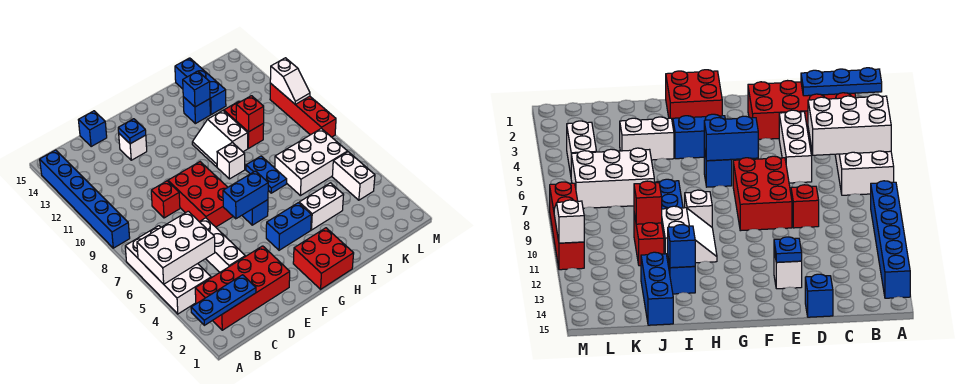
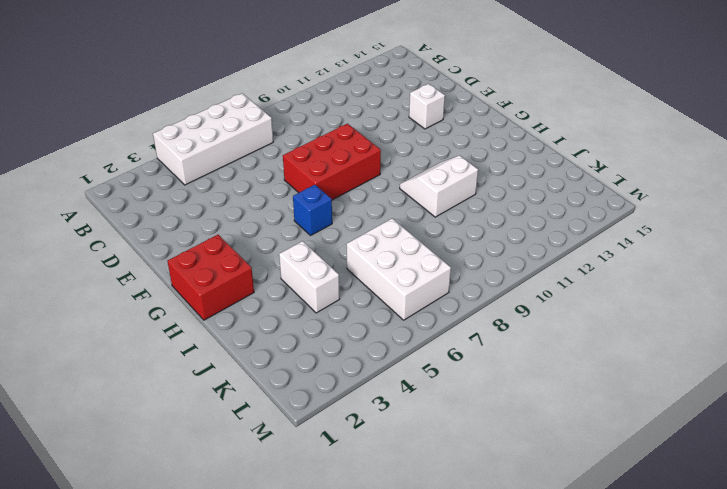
none -> blue brick A9:A14 level 1
none -> red brick B2:E3 level 1
none -> white brick D4:D6 level 1

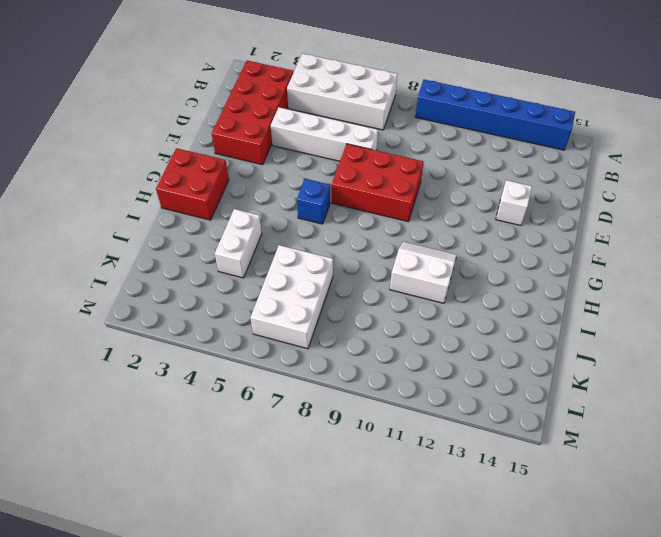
white brick D4:D7 level 1 -> white brick D4:D6 level 1
none -> red brick D9 level 1
none -> blue brick D15 level 1
none -> blue brick G4:H4 level 1

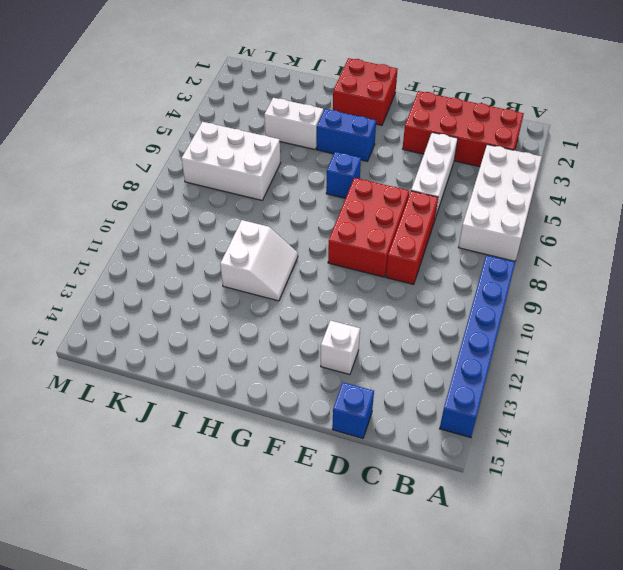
red brick D7:D9 level 1 -> red brick D9 level 1
none -> white brick H9 level 1
none -> blue plate I7:I8 level 1
none -> blue brick I13 level 1

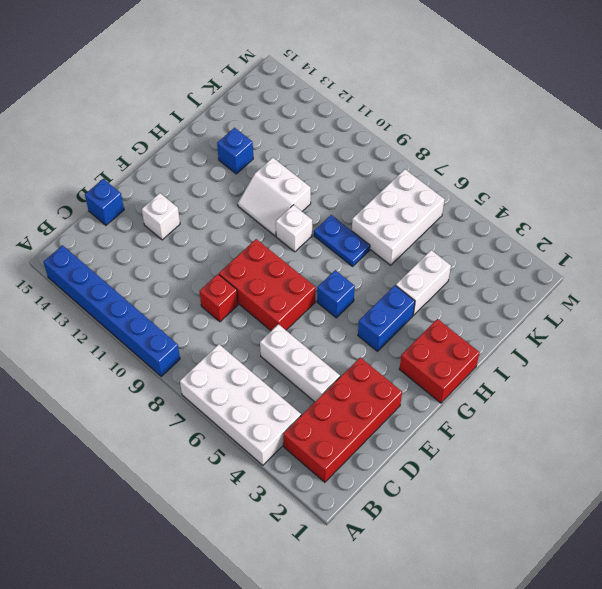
none -> red brick J10:J11 level 1
none -> blue brick J13:J15 level 1
none -> white brick L4:L5 level 1

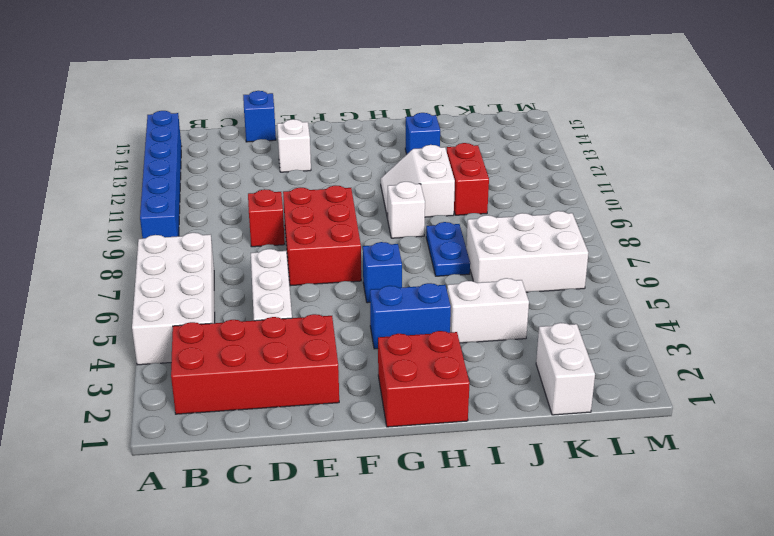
white brick K1:K2 level 1 -> white brick L4:L5 level 1
none -> blue brick J13:J15 level 1
none -> red brick M8:M11 level 1
none -> blue plate A2:C2 level 2

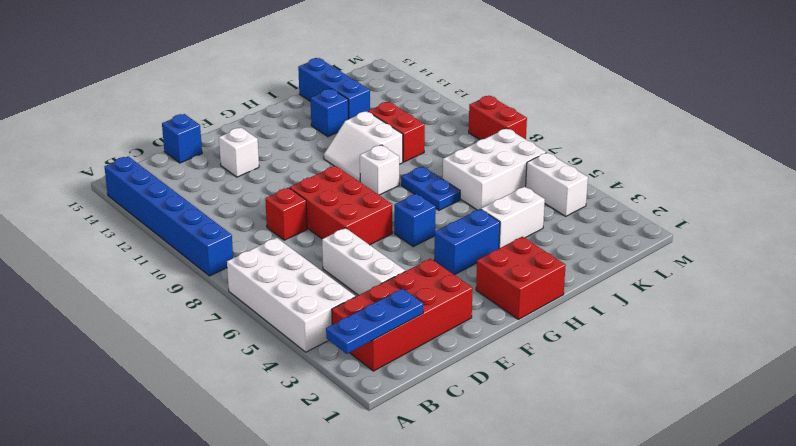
red brick M8:M9 level 1 -> red brick M8:M11 level 1
none -> white brick A5:C6 level 2
none -> blue plate E13 level 2
none -> blue brick F6:G6 level 2

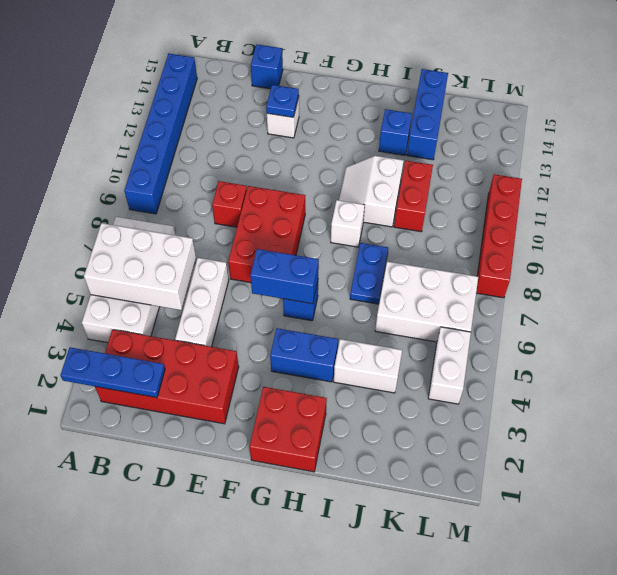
none -> blue brick I13 level 2
none -> red brick J10 level 2
none -> white slope M10:M11 level 2 top 11

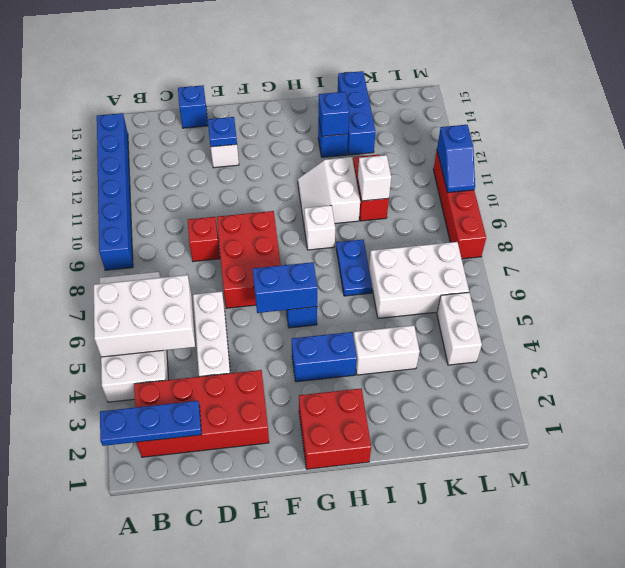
white brick J10 level 2 -> red brick J10 level 2
blue slope M10:M11 level 2 top 11 -> white slope M10:M11 level 2 top 11

